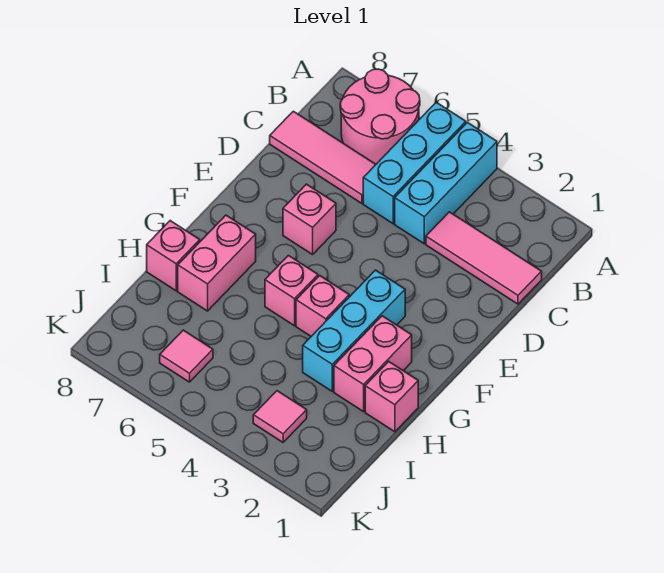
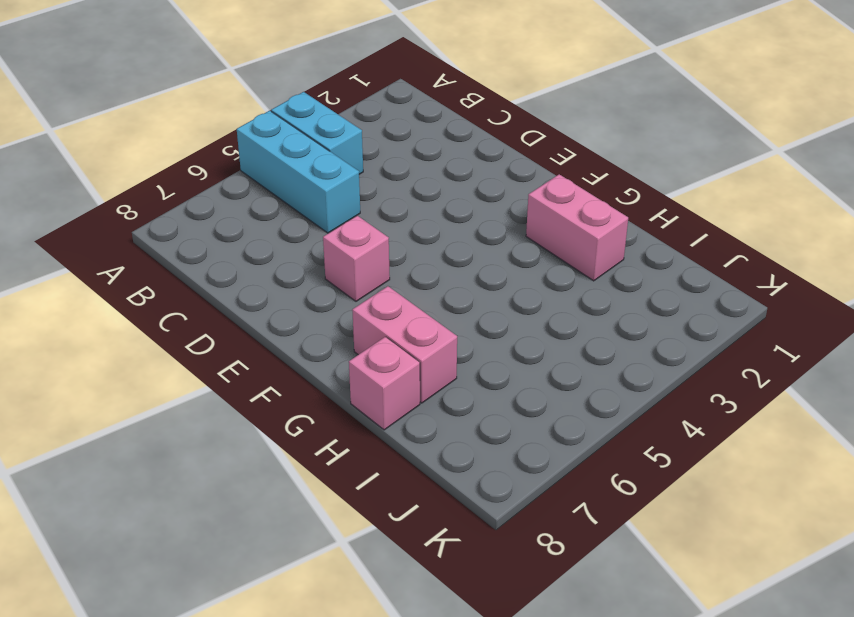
cyan brick A4:B4 level 1 -> cyan brick A4:C4 level 1
none -> pink round brick A6:B7 level 1
none -> pink tile C1:C3 level 1
none -> pink tile C6:C8 level 1

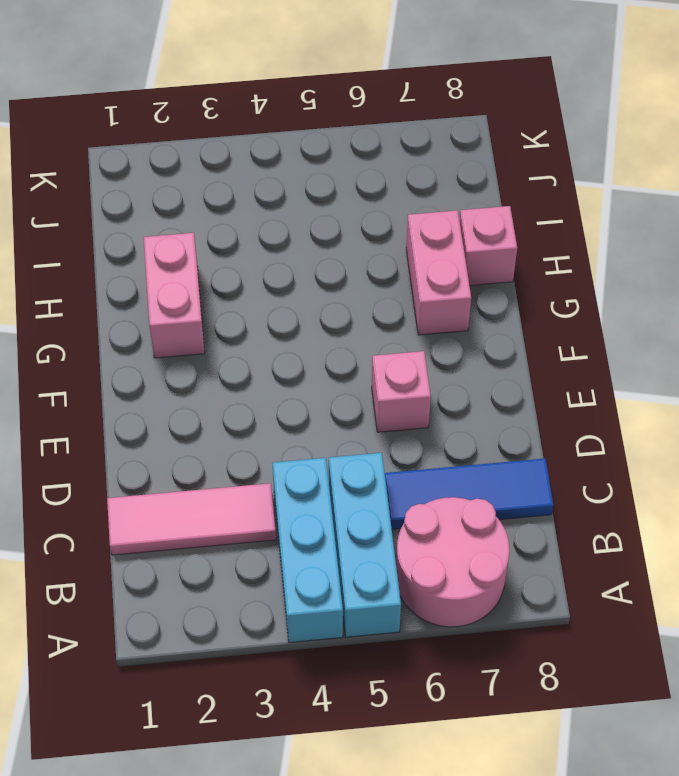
blue tile C6:C8 level 1 -> pink tile C6:C8 level 1
none -> cyan brick F3:H3 level 1
none -> pink brick G4 level 1
none -> pink brick G5 level 1

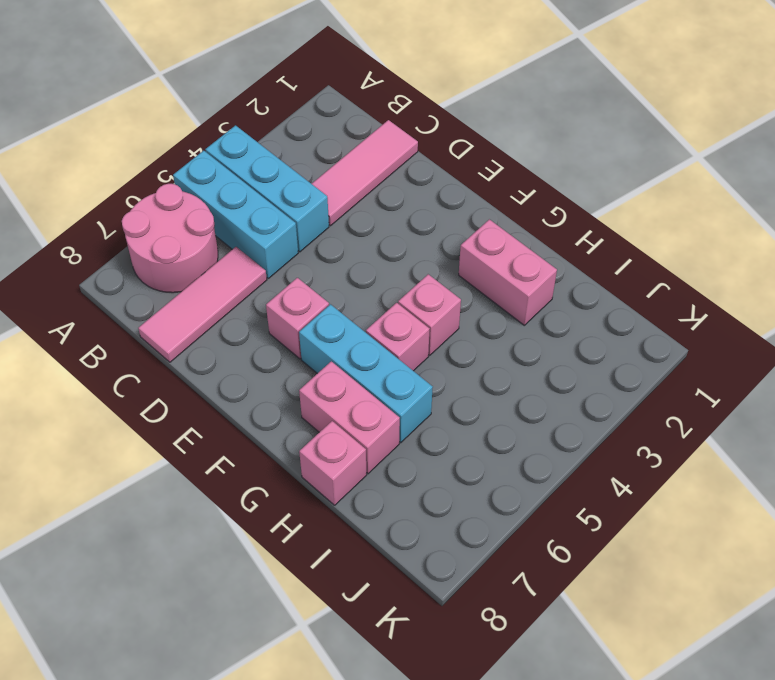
cyan brick F6:H6 level 1 -> cyan brick F3:H3 level 1
none -> pink brick H1 level 1
none -> pink tile J3 level 1
none -> pink tile J6 level 1

